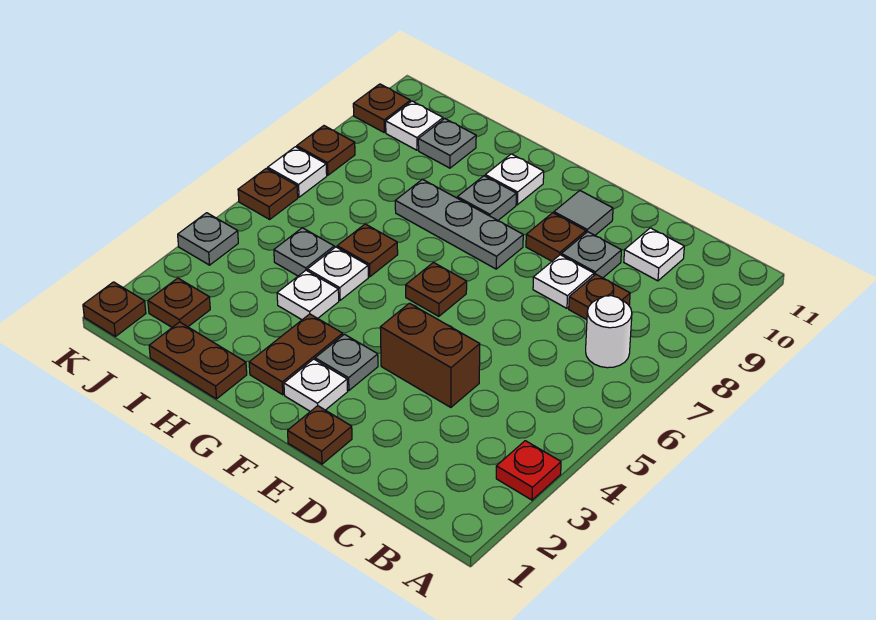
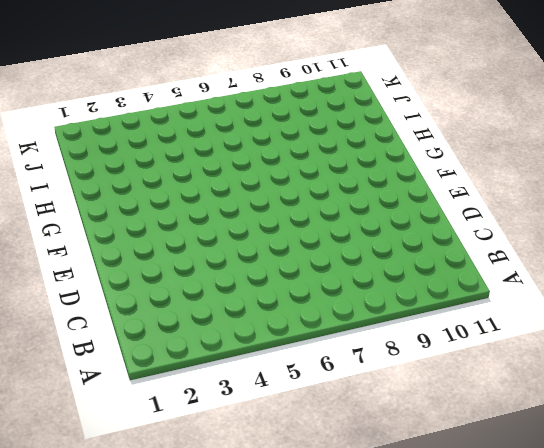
none -> red plate A3 level 1
none -> white round brick B7 level 1
none -> brown plate C8 level 1
none -> white plate C10 level 1

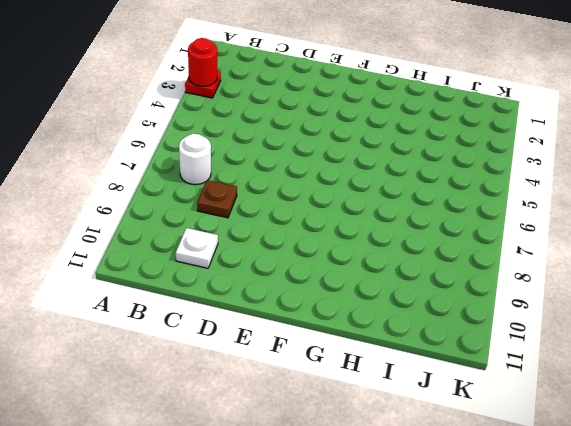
red round brick A3 level 2 -> none
none -> brown brick D4:E4 level 1
none -> white plate D8 level 1
none -> grey plate D9 level 1
none -> brown plate E1 level 1

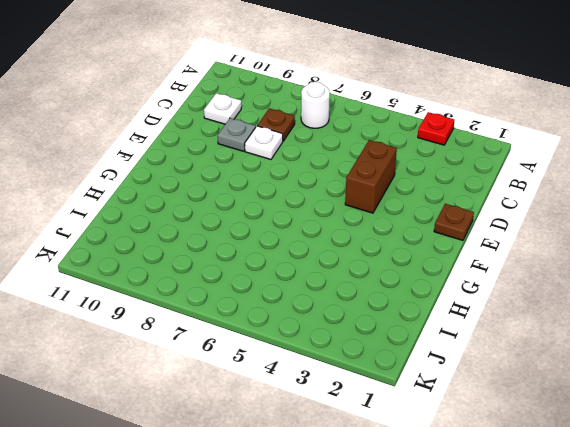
none -> brown plate E9 level 1
none -> grey tile E10 level 1
none -> white plate F2 level 1
none -> grey plate F3 level 1

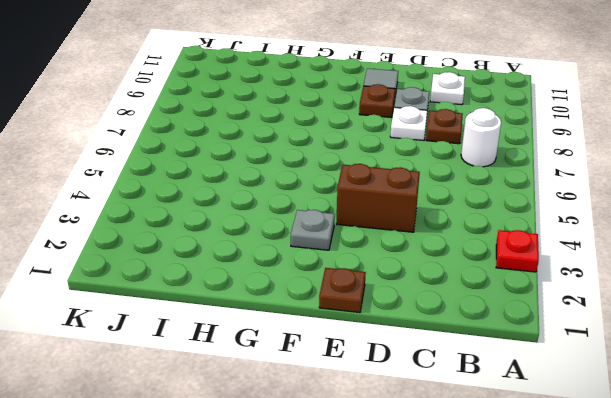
none -> white plate F2 level 1
none -> brown plate F6 level 1
none -> grey plate F8:H8 level 1
none -> brown plate G2:G3 level 1

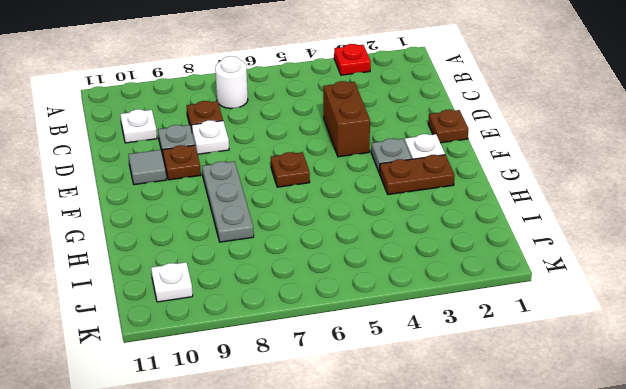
none -> grey plate G9 level 1
none -> white plate G10 level 1
none -> brown plate H1:I1 level 1
none -> white plate H4 level 1

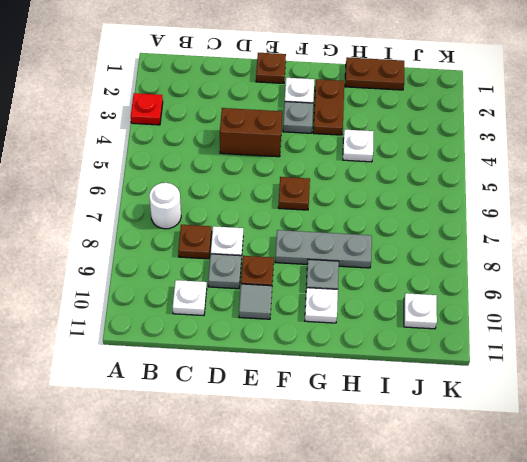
none -> white plate H5 level 1
none -> brown plate H6 level 1
none -> grey plate I5 level 1
none -> grey plate I10 level 1

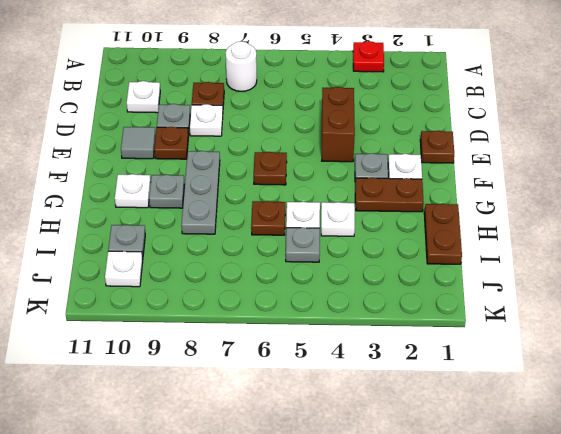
none -> brown plate J2 level 1
none -> brown plate K1 level 1
none -> grey plate K4 level 1
none -> brown plate K6 level 1

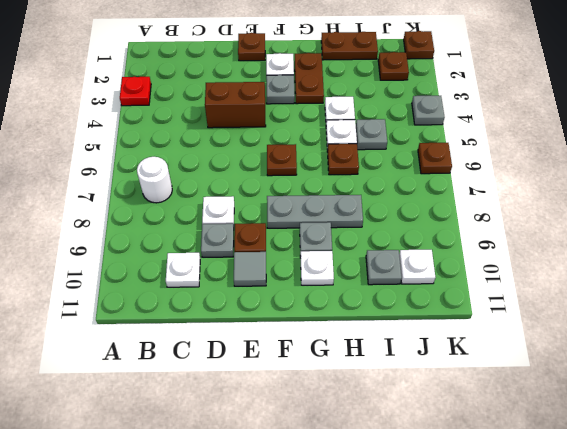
none -> brown plate C8 level 1
none -> white plate K7 level 1
none -> brown plate K8 level 1
none -> brown plate K10 level 1

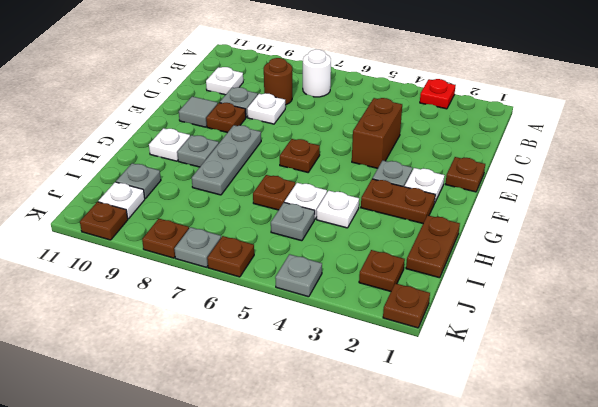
brown round brick C8 level 1 -> brown plate C8 level 1
grey plate K7 level 1 -> white plate K7 level 1

